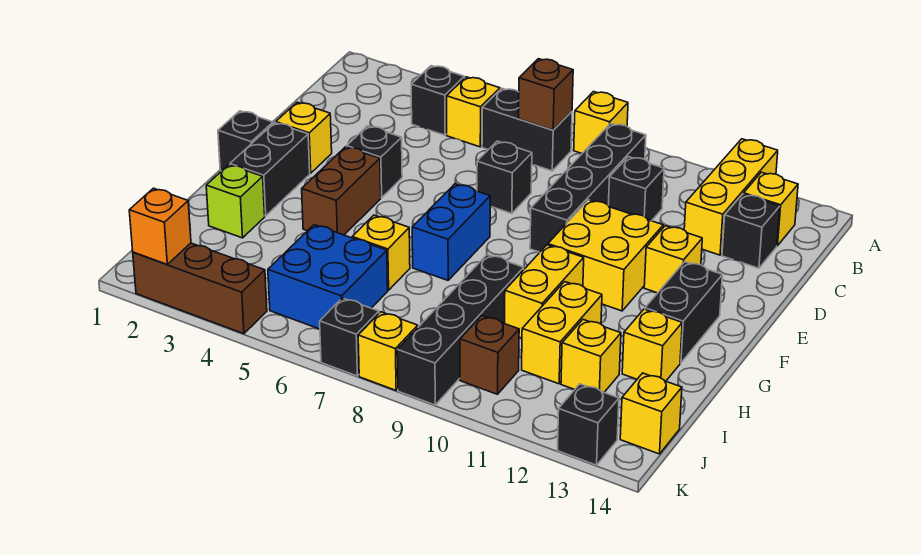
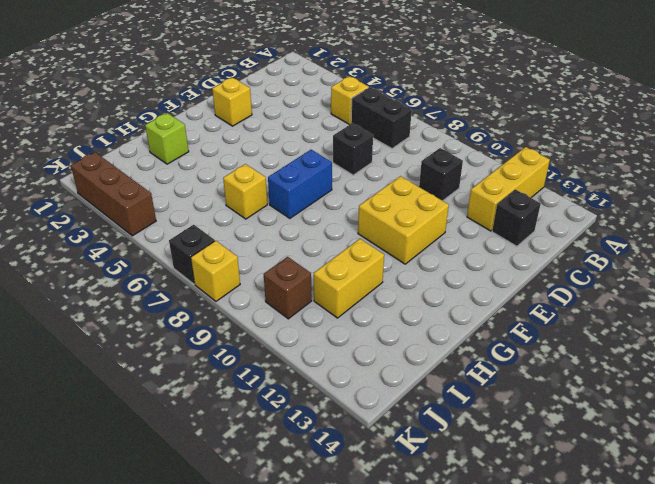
none -> yellow brick A8 level 1
none -> black brick B4 level 1
none -> black brick B9:E9 level 1
none -> yellow brick B13 level 1

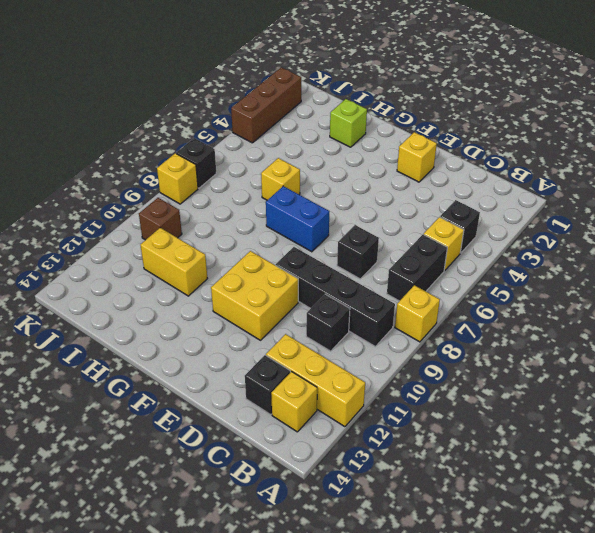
none -> black brick E4 level 1
none -> yellow brick E12 level 1
none -> black brick F1 level 1
none -> black brick F2:G2 level 1

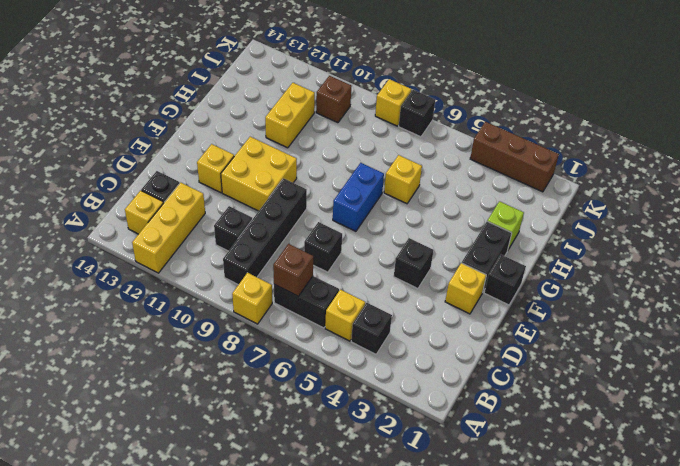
none -> brown brick F4:G4 level 1
none -> black brick F13:G13 level 1
none -> yellow brick G10:H10 level 1
none -> black brick H9:K9 level 1

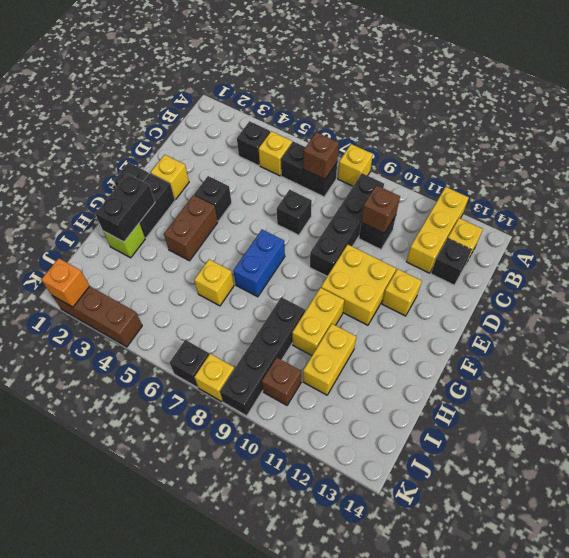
brown brick C10 level 2 -> none
black brick G2:H2 level 2 -> black brick F13:G13 level 1
none -> yellow brick H13 level 1
none -> blue brick I5:J6 level 1
none -> yellow brick I12 level 1
none -> yellow brick J14 level 1

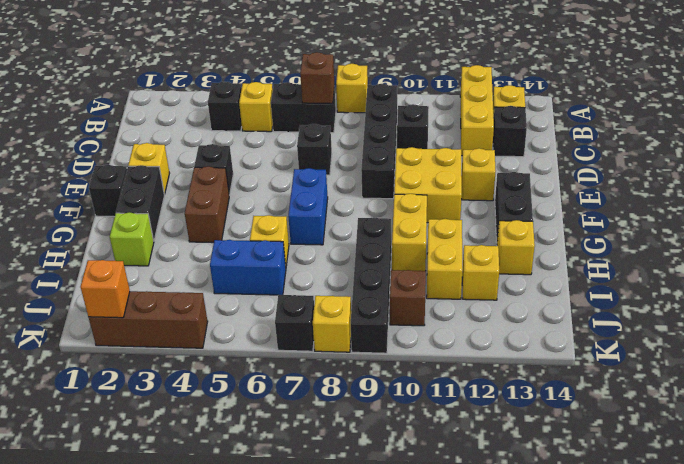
blue brick I5:I6 level 1 -> blue brick I5:J6 level 1
none -> yellow brick J14 level 1
none -> black brick K13 level 1

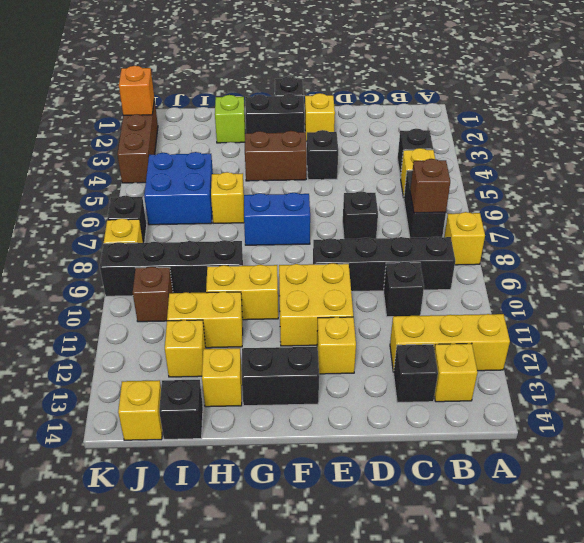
black brick I14 level 1 -> black brick K13 level 1

